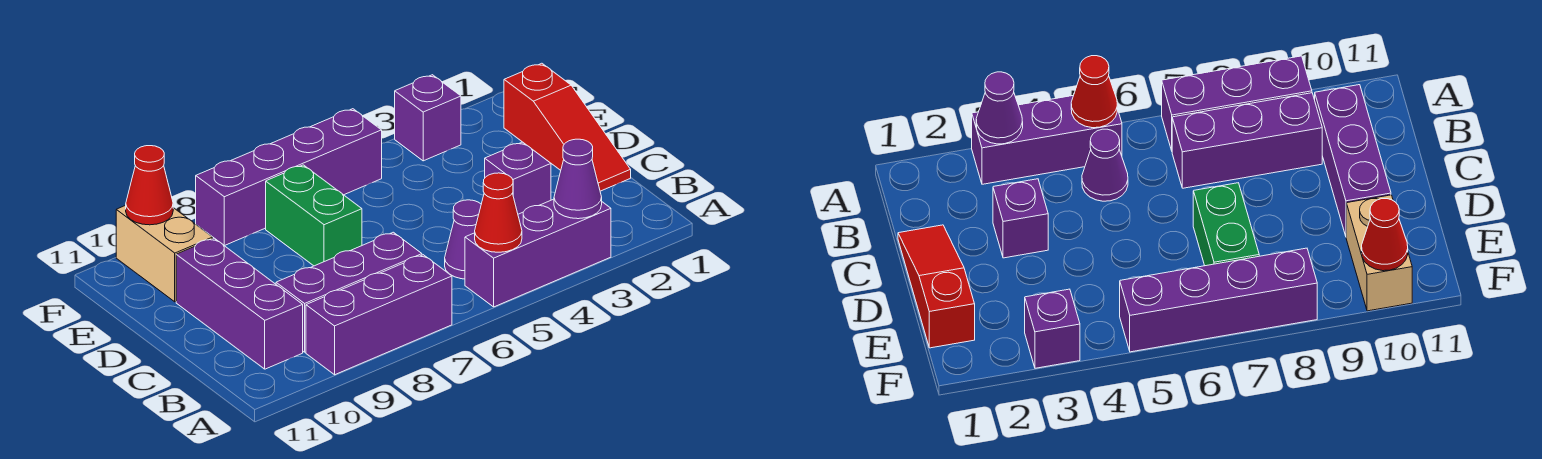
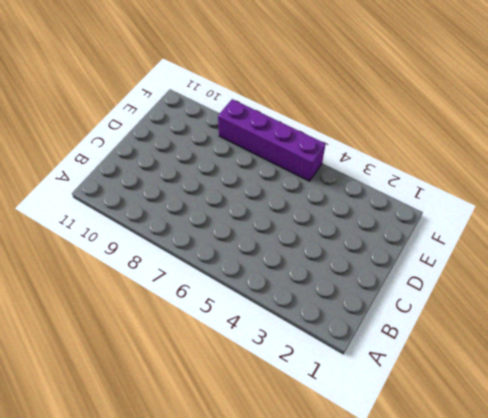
none -> purple brick A3:A5 level 1
none -> purple brick A7:A9 level 1
none -> purple cone B5 level 1

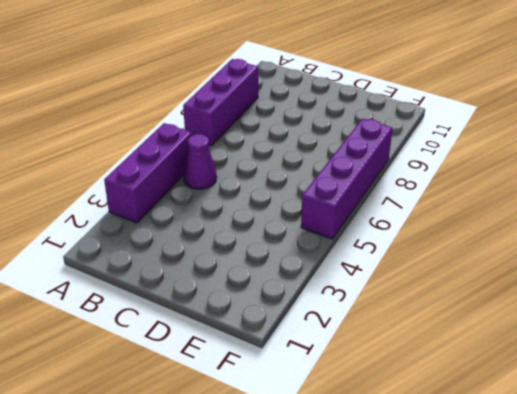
none -> purple brick B7:B9 level 1
none -> purple brick B10:D10 level 1
none -> red slope C1:E1 level 1 top E

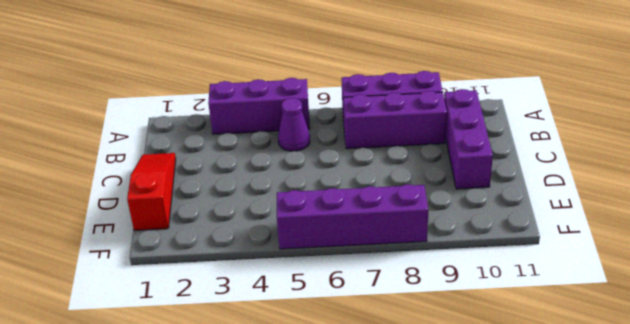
none -> purple brick C3 level 1
none -> green brick D7:E7 level 1
none -> tan brick E10:F10 level 1

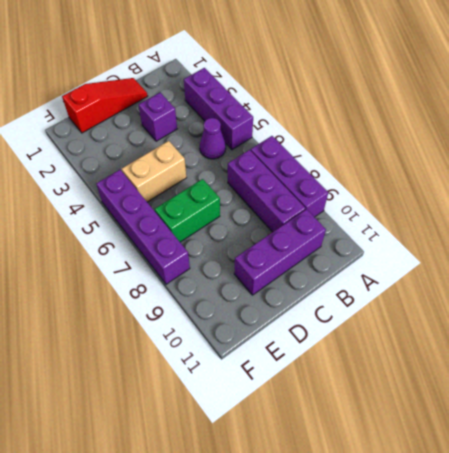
tan brick D5:E5 level 1 -> tan brick E10:F10 level 1
none -> purple brick F3 level 1
none -> purple cone A3 level 2
none -> red cone A5 level 2

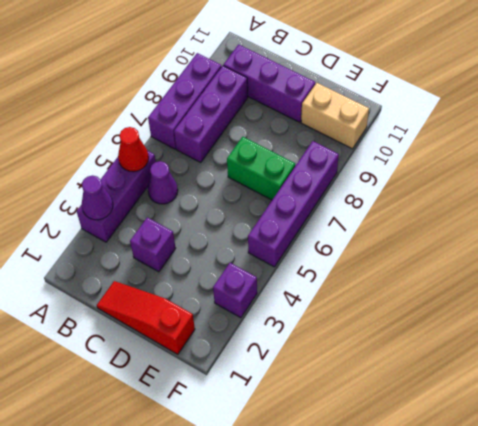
none -> red cone F10 level 2

